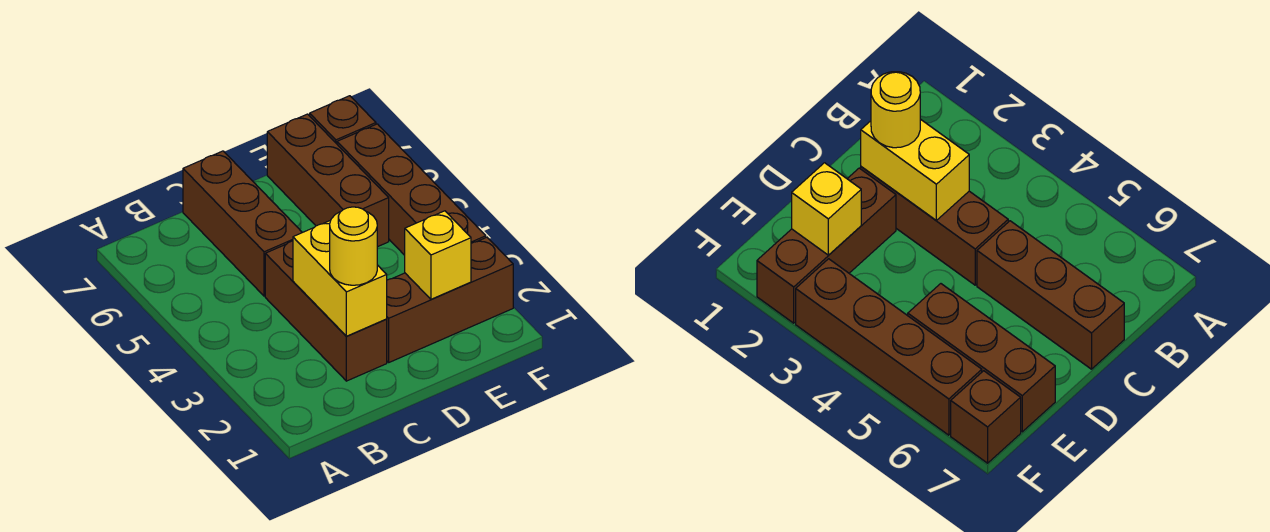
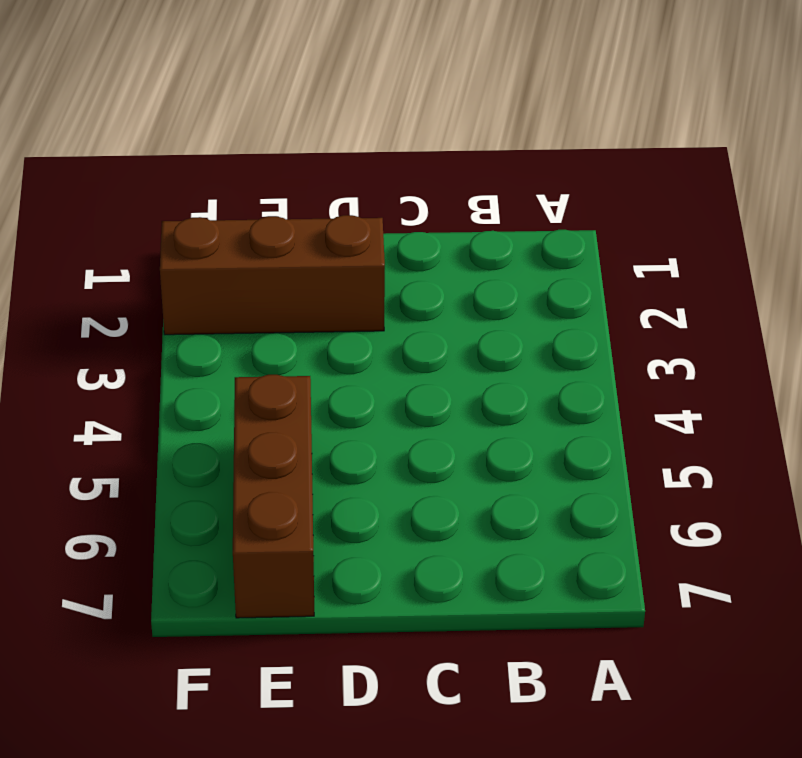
none -> brown brick C2:C4 level 1
none -> brown brick C5:C7 level 1

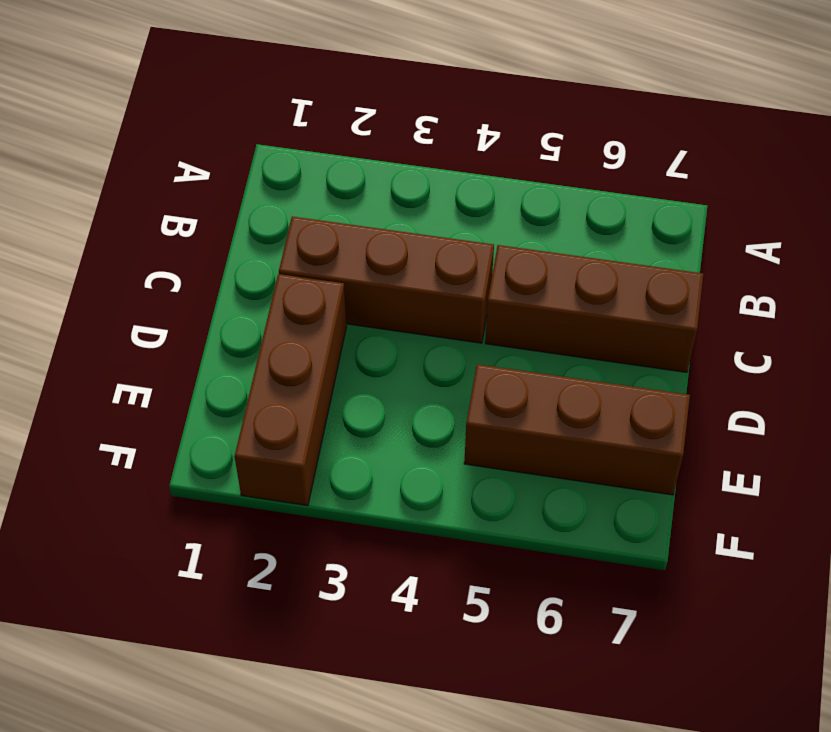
none -> brown brick F3:F6 level 1
none -> brown brick F7 level 1

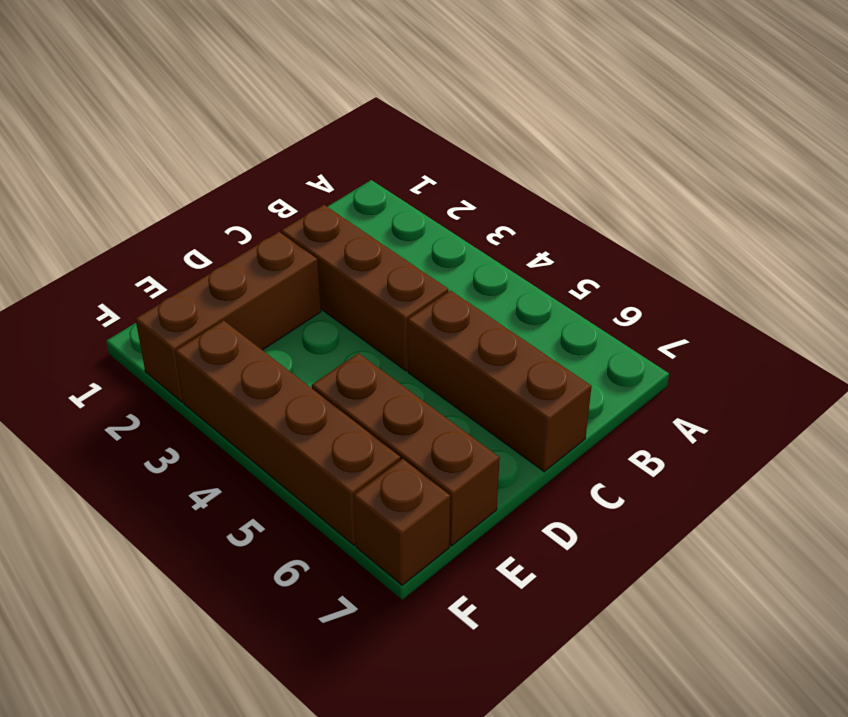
none -> yellow brick C2:C3 level 2
none -> yellow brick E2 level 2

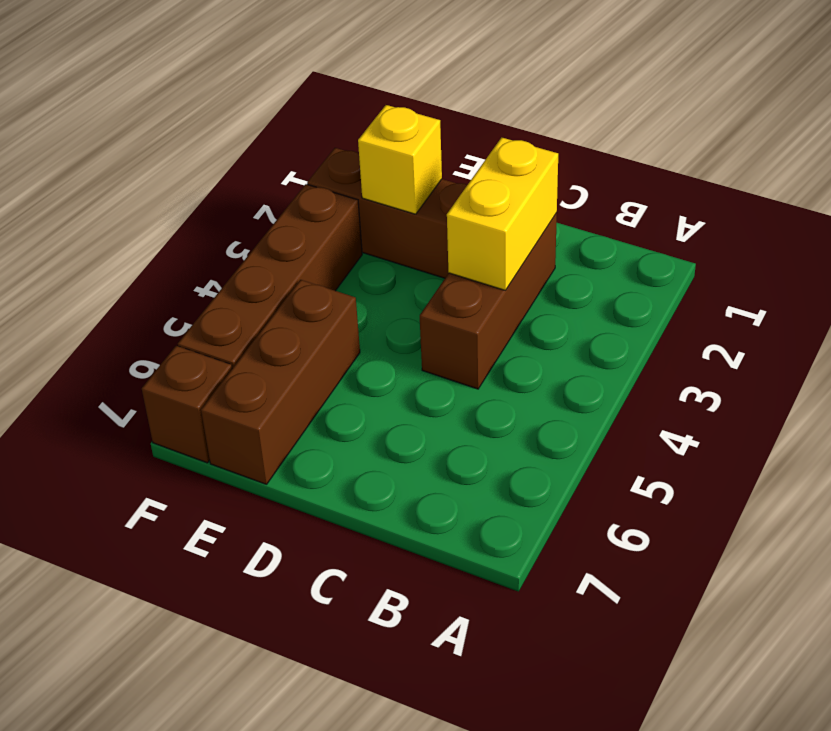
none -> brown brick C5:C7 level 1
none -> yellow round brick C2 level 3

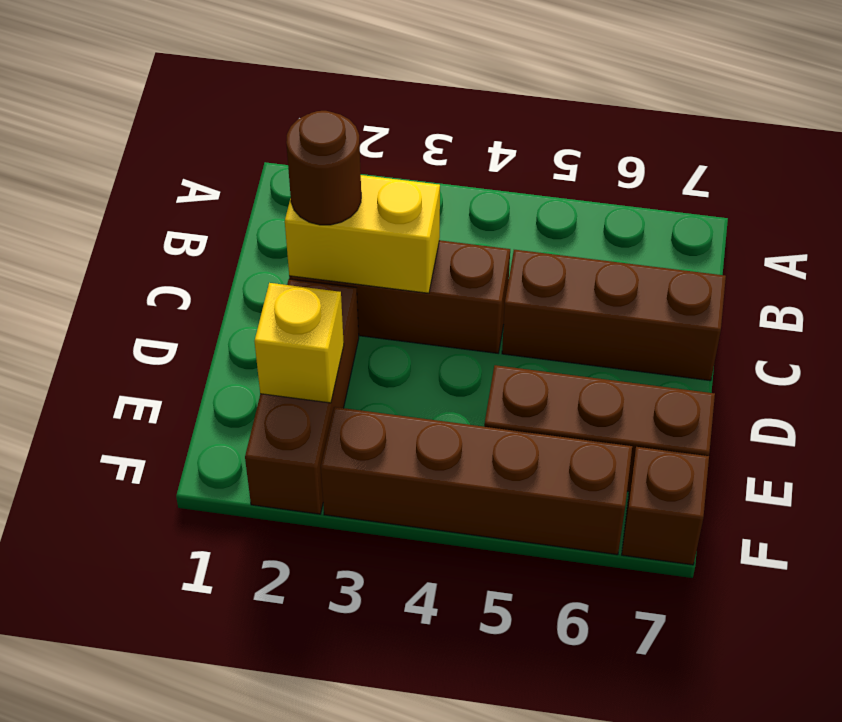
brown round brick C2 level 3 -> yellow round brick C2 level 3

